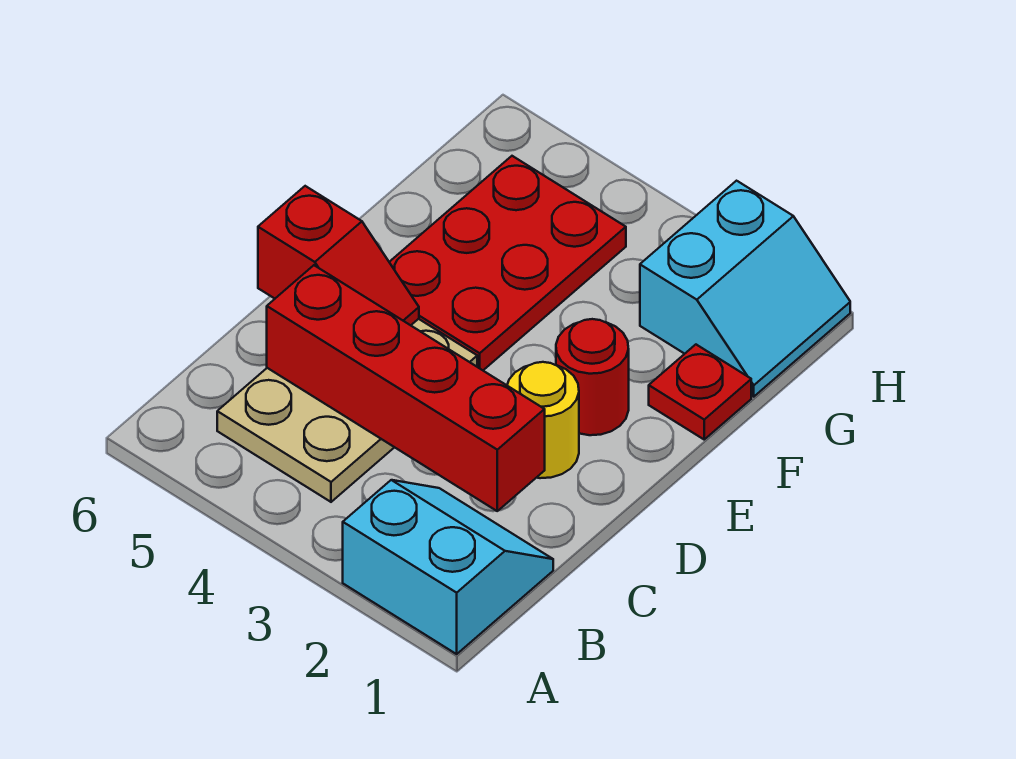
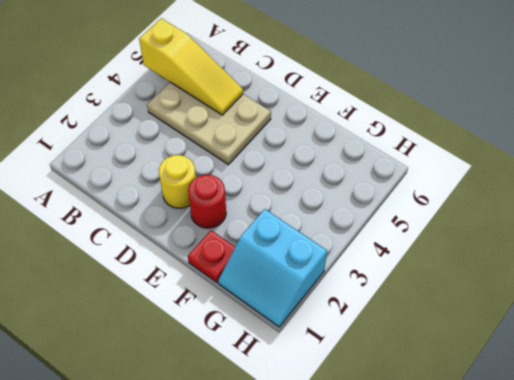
yellow slope A5:C5 level 2 top A -> red brick C2:C5 level 2
none -> cyan slope A1:B2 level 1 top A
none -> red plate E4:G5 level 1

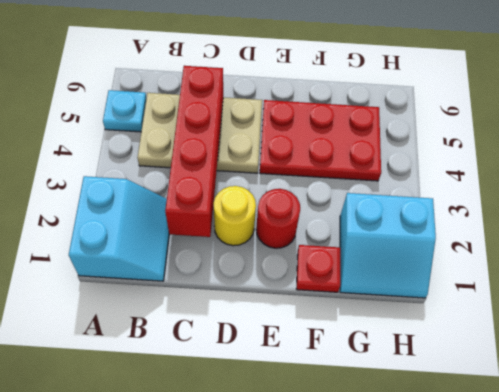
cyan plate A5 level 1 -> none
none -> red slope D5:D6 level 2 top 6

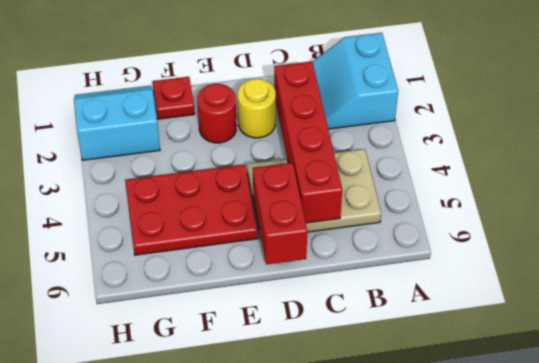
red brick D5:D6 level 2 -> red slope D5:D6 level 2 top 6

